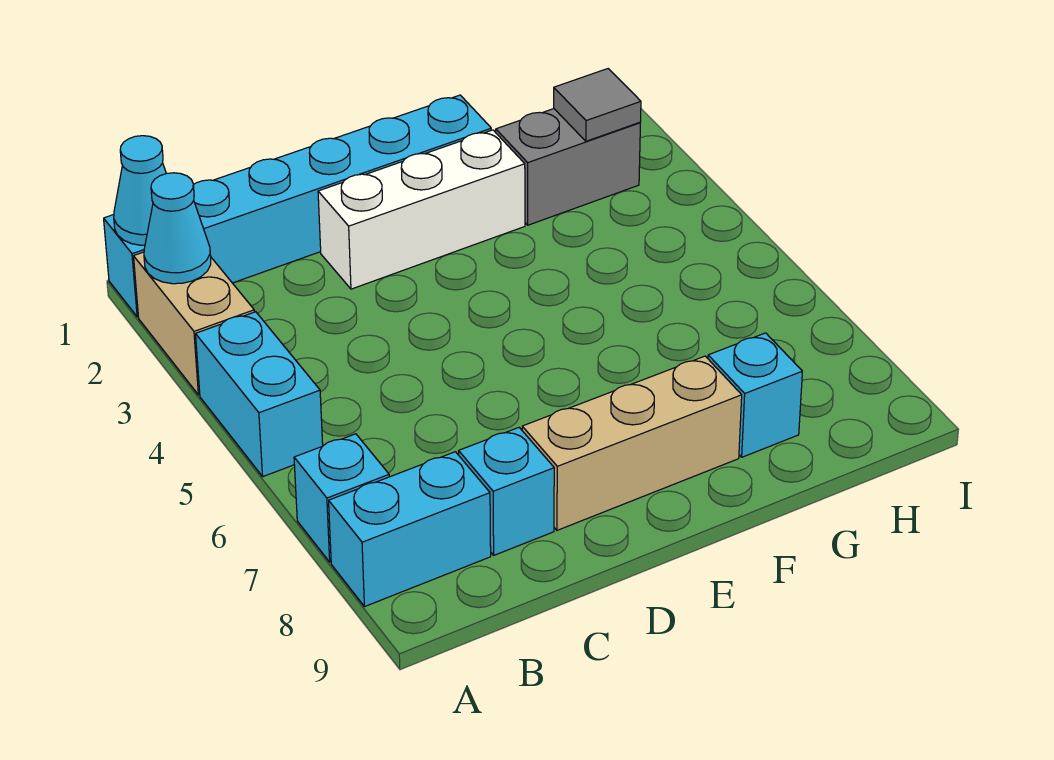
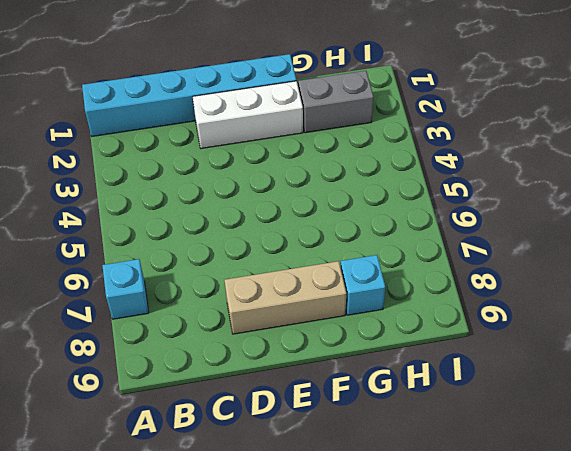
none -> tan brick A2:A3 level 1
none -> cyan brick A4:A5 level 1
none -> cyan brick A8:B8 level 1

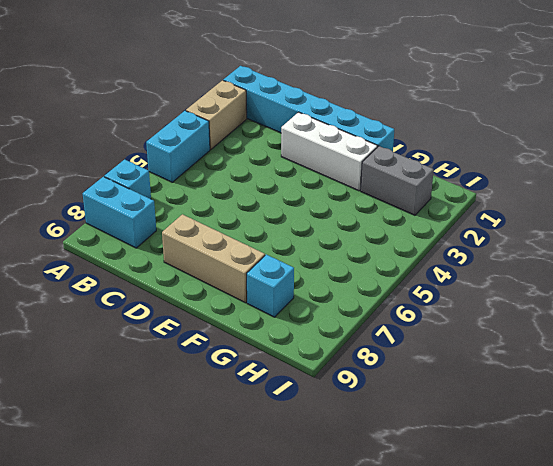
none -> cyan brick C8 level 1
none -> cyan cone A1 level 2
none -> cyan cone A2 level 2

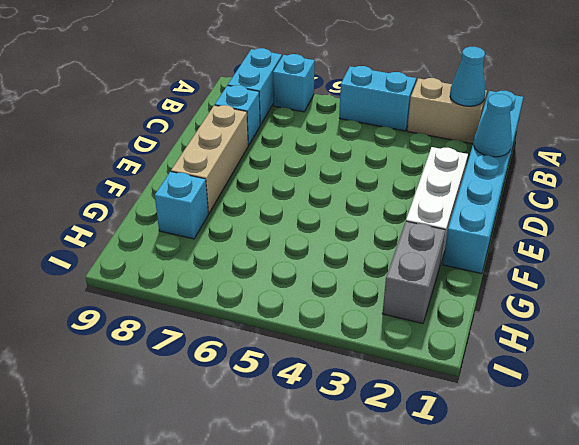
cyan cone C1 level 2 -> cyan cone A1 level 2
none -> grey tile H2 level 2

